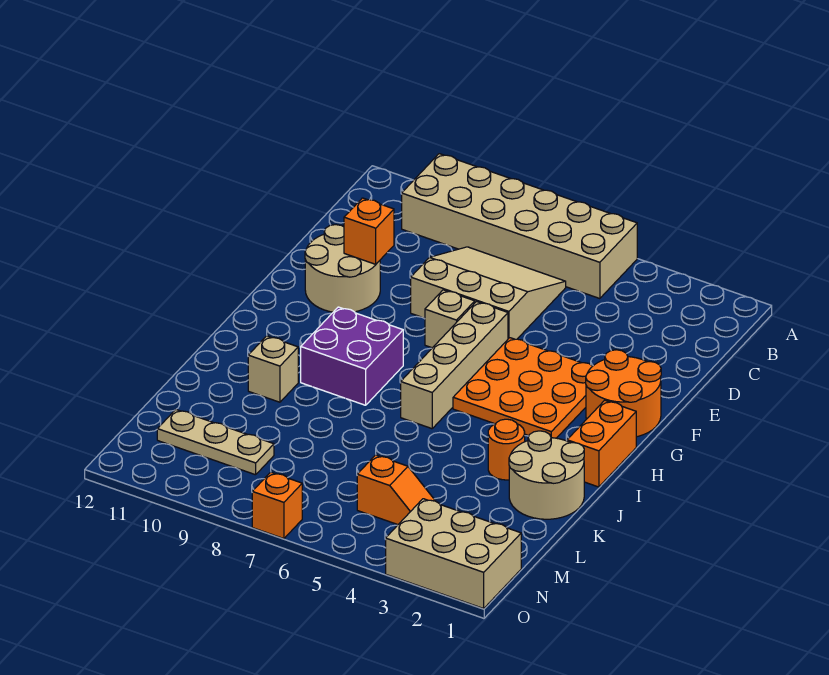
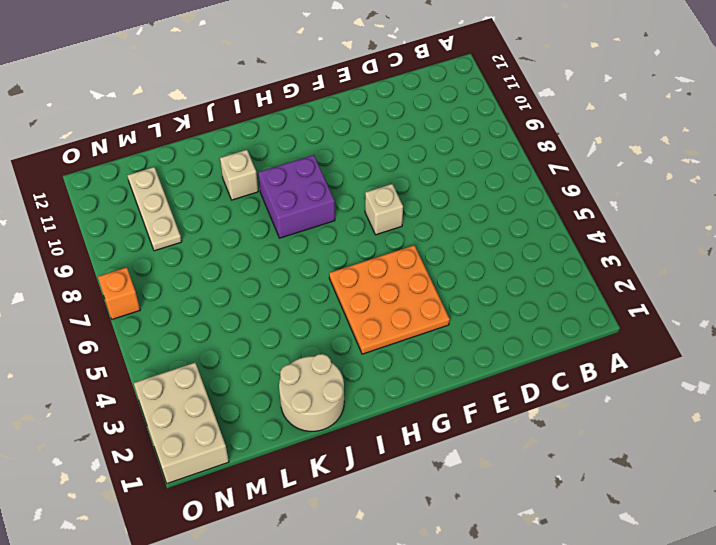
none -> tan brick A5:B10 level 1
none -> tan slope C6:E8 level 1 top E
none -> tan round brick E10:F11 level 1

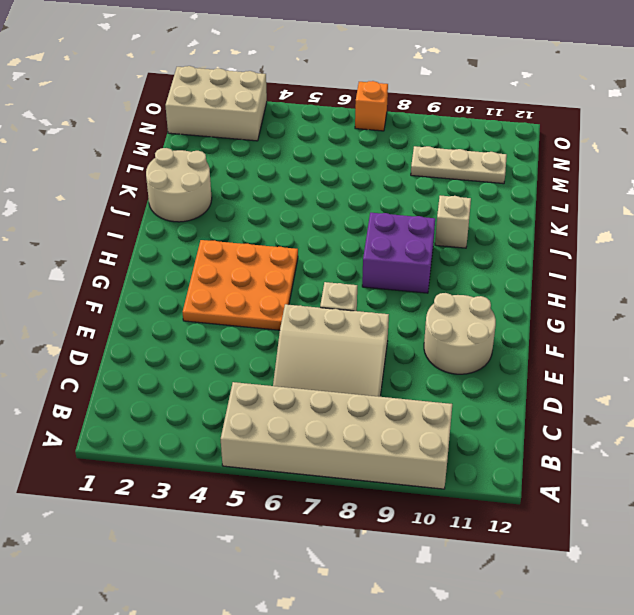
none -> orange round brick F1:G2 level 1
none -> tan brick F6:I6 level 1
none -> orange brick H1:I1 level 1

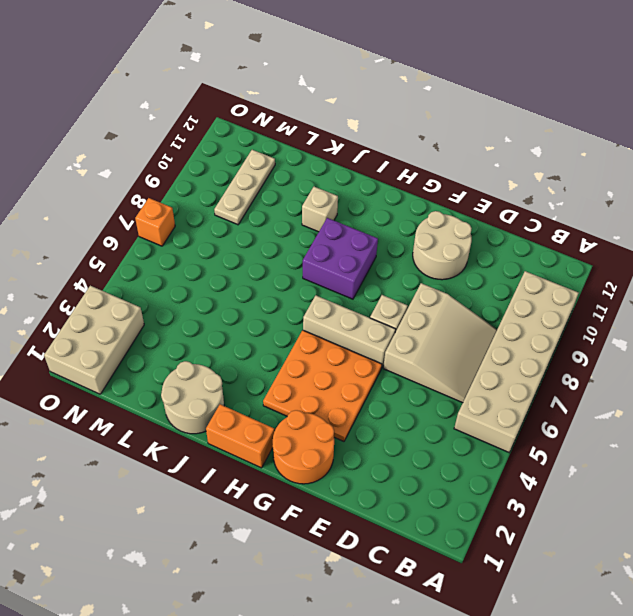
tan brick F6:H6 level 1 -> tan brick F6:I6 level 1
none -> orange round brick J3 level 1
none -> orange slope M4:M5 level 1 top 5
none -> orange brick E10 level 2

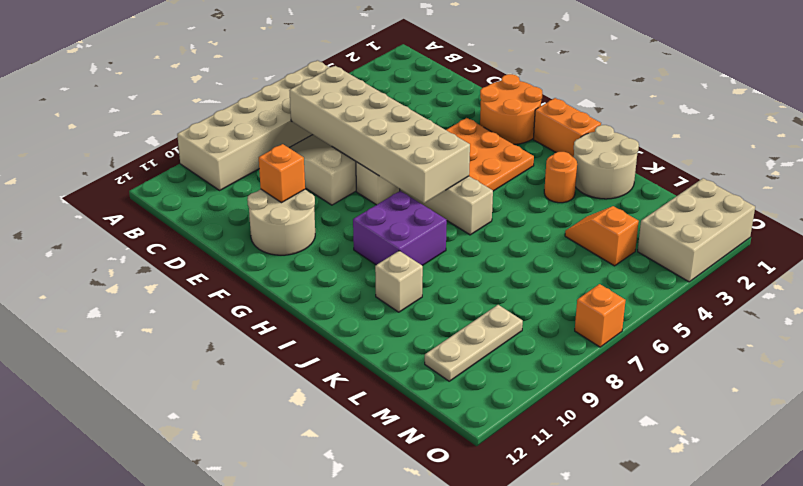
tan brick C6:H7 level 2 -> none
orange slope L4:M4 level 1 top M -> orange slope M4:M5 level 1 top 5

